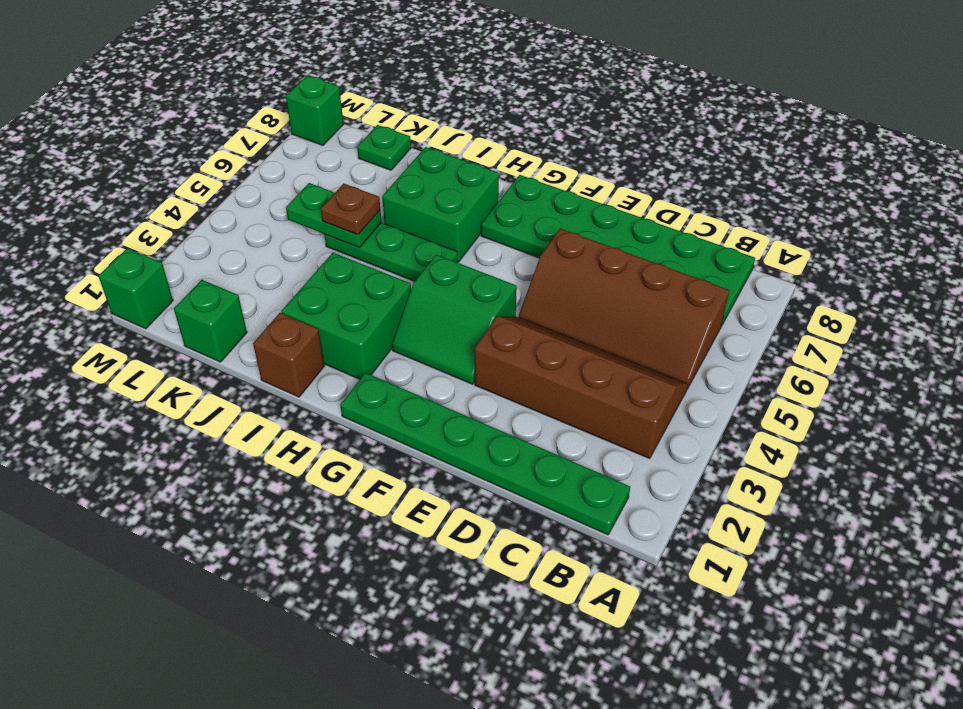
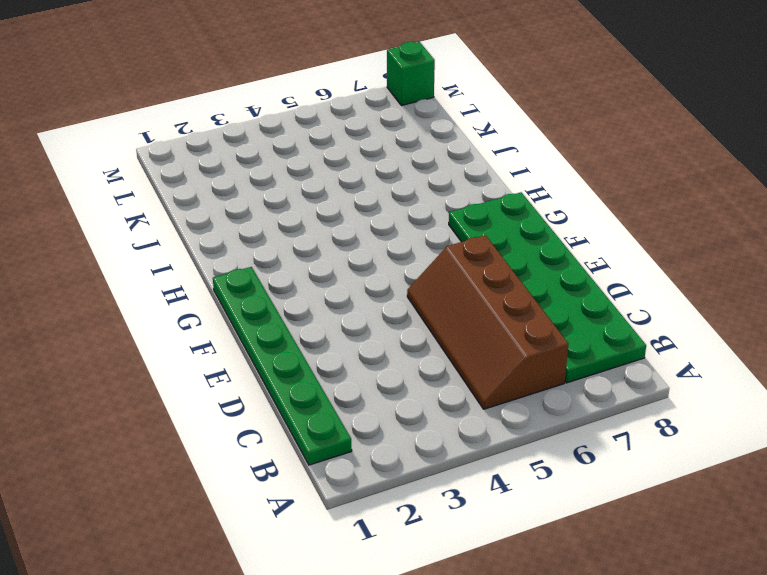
none -> brown slope B3:E4 level 1 top 3
none -> green slope F3:G4 level 1 top 4
none -> green brick H2:I3 level 1

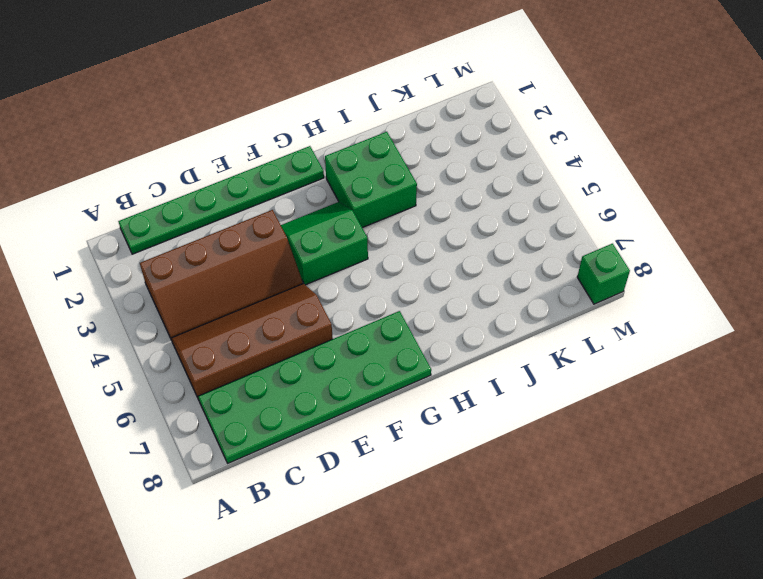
none -> green plate H5:J5 level 1
none -> green brick H6:I7 level 1
none -> brown brick I1 level 1

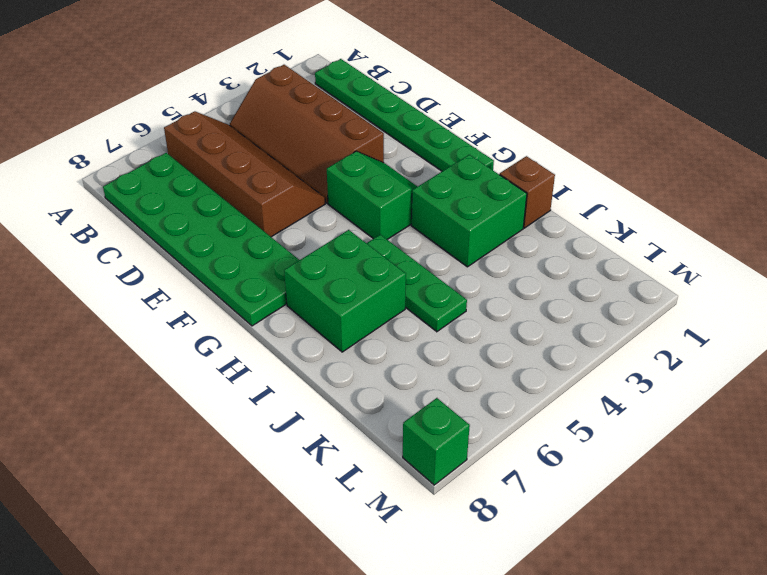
none -> green brick K1 level 1
none -> green plate K8 level 1
none -> green brick M1 level 1

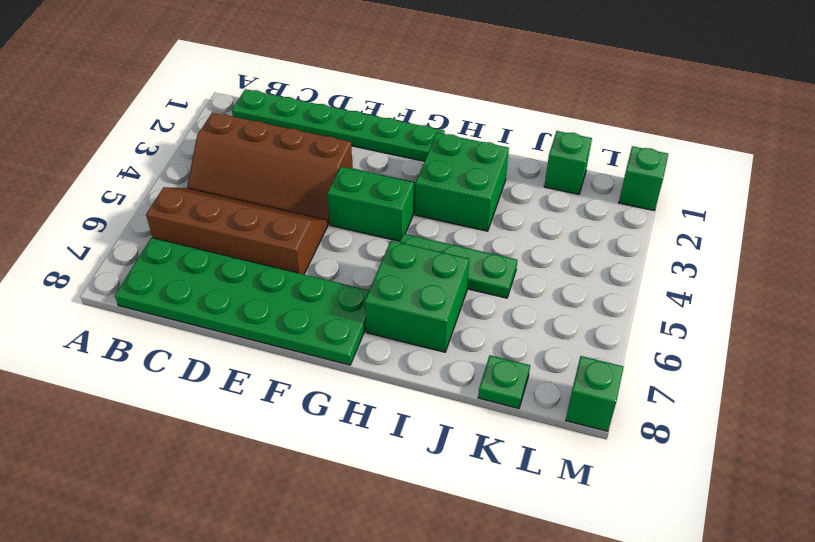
none -> brown brick I1 level 1
none -> green plate J5:K5 level 2
none -> brown plate J5 level 3

